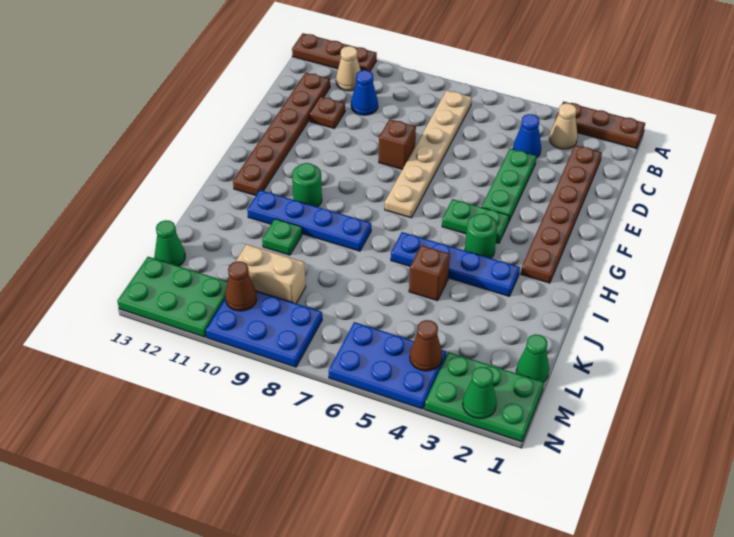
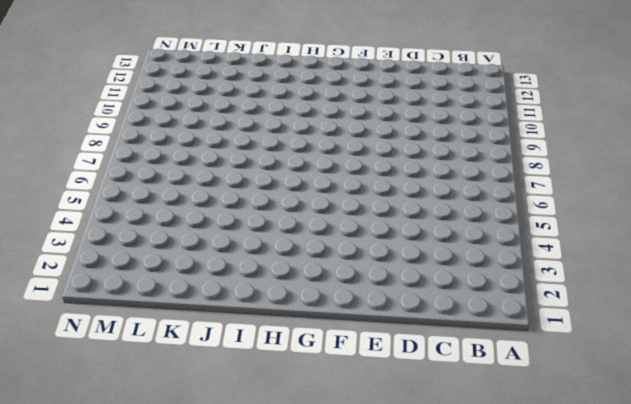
none -> brown plate A1:A3 level 1
none -> brown plate A11:A13 level 1
none -> tan cone B3 level 1

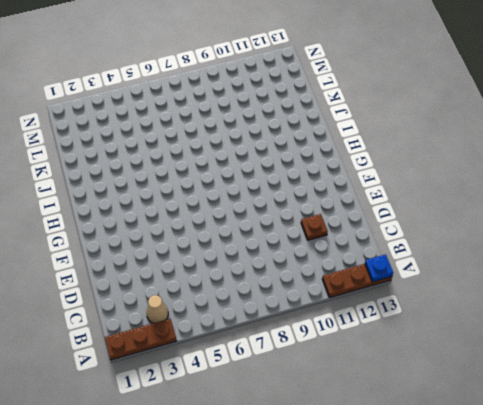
blue plate A13 level 2 -> none
none -> tan plate B7:G7 level 1
none -> tan cone B11 level 1
none -> brown plate C2:H2 level 1

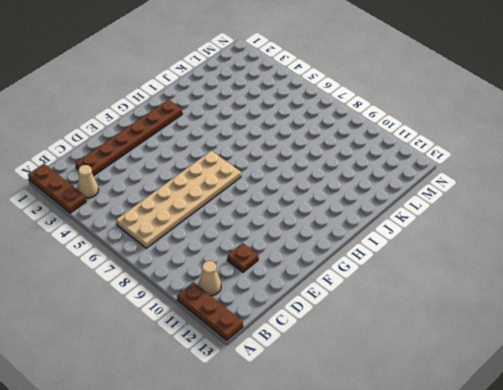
tan plate B6:G7 level 1 -> tan plate B7:G7 level 1
none -> blue cone C4 level 1
none -> blue cone C10 level 1
none -> brown plate C12:H12 level 1

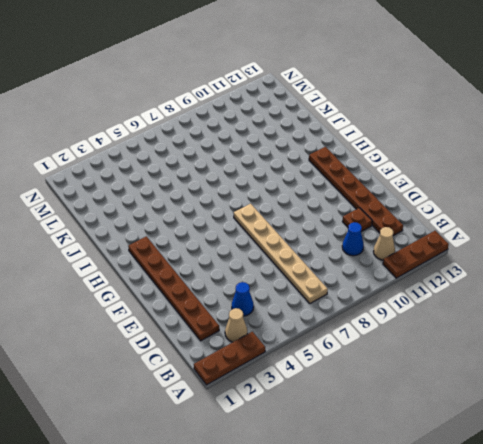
none -> green plate D4:F4 level 1
none -> brown brick E8 level 1
none -> green plate G4:G5 level 1

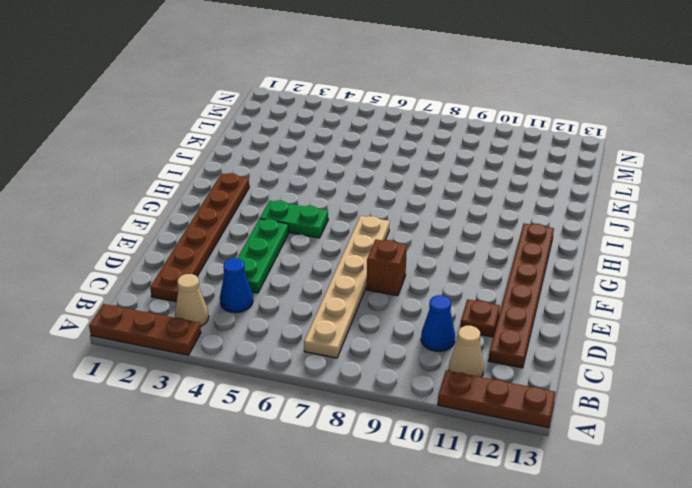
none -> green round brick H4 level 1
none -> green round brick H10 level 1
none -> blue plate I3:I6 level 1

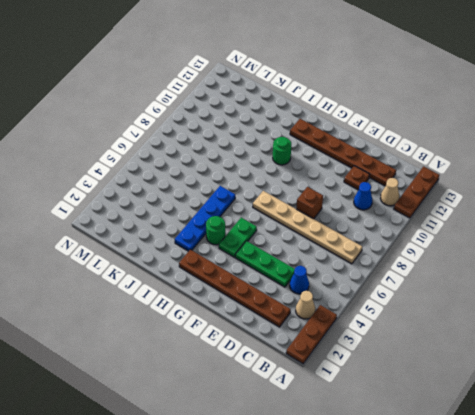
none -> blue plate I8:I11 level 1
none -> brown brick J5 level 1
none -> green plate J10 level 1

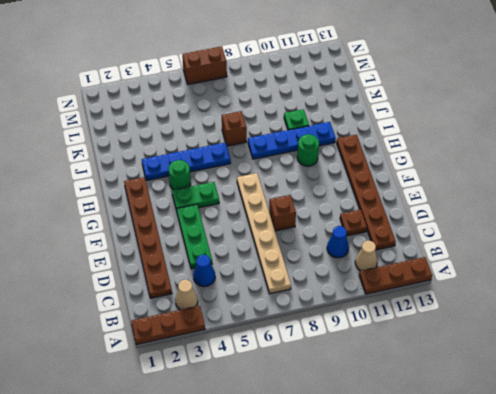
brown brick J7 level 1 -> brown brick J5 level 1
brown brick N6:N7 level 1 -> blue plate M4:N6 level 1
none -> green cone L1 level 1
none -> tan brick L9:L10 level 1
none -> green cone L13 level 1

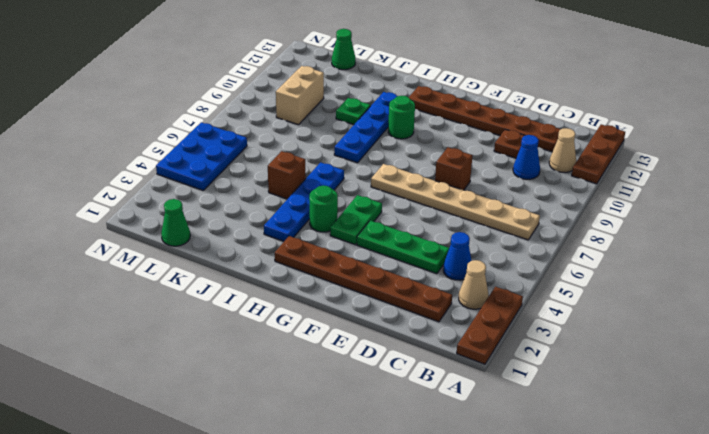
none -> green plate M1:N3 level 1
none -> blue plate M8:N10 level 1
none -> green plate M11:N13 level 1

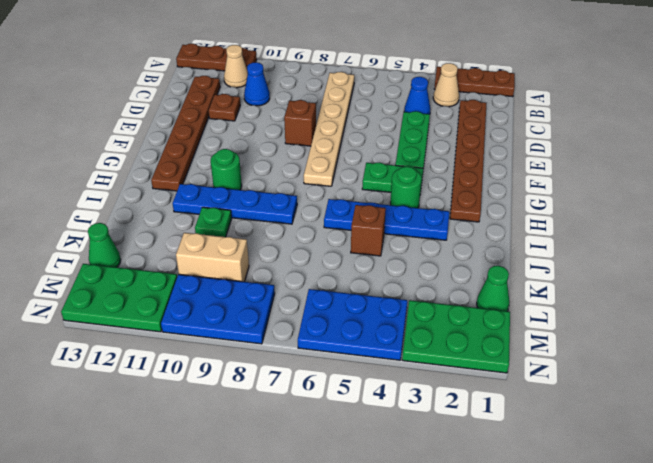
none -> brown cone M4 level 2
none -> brown cone M10 level 2
none -> green cone N2 level 2

